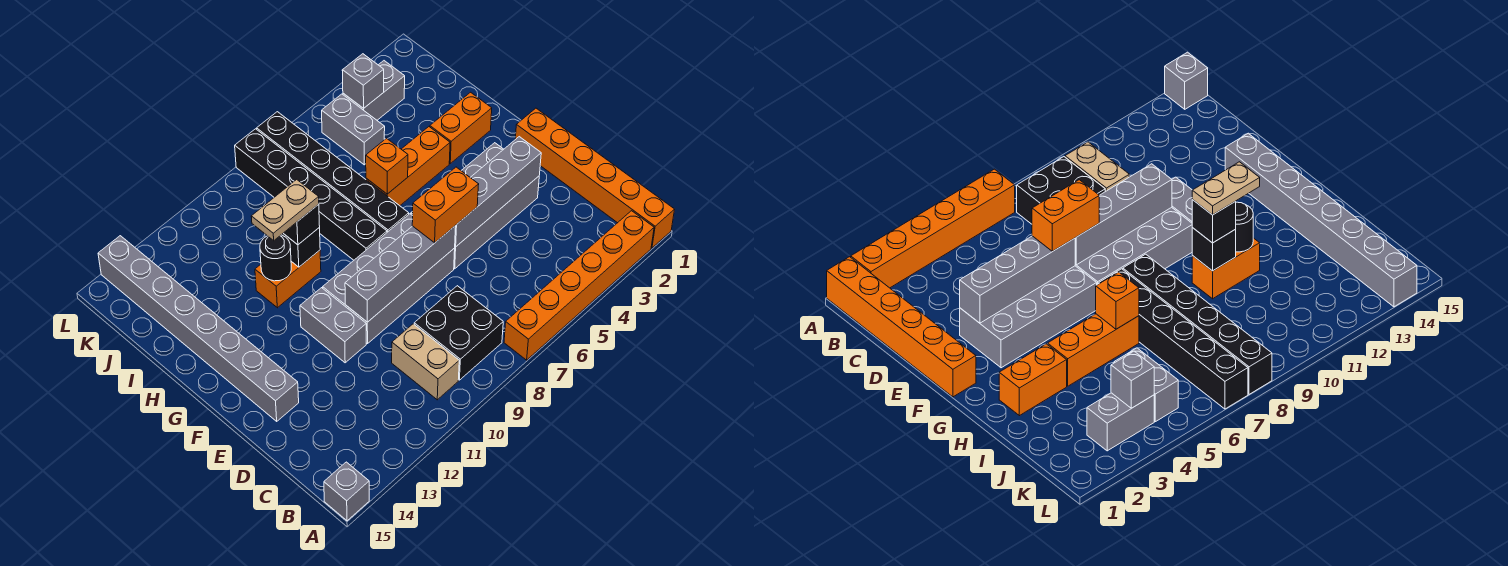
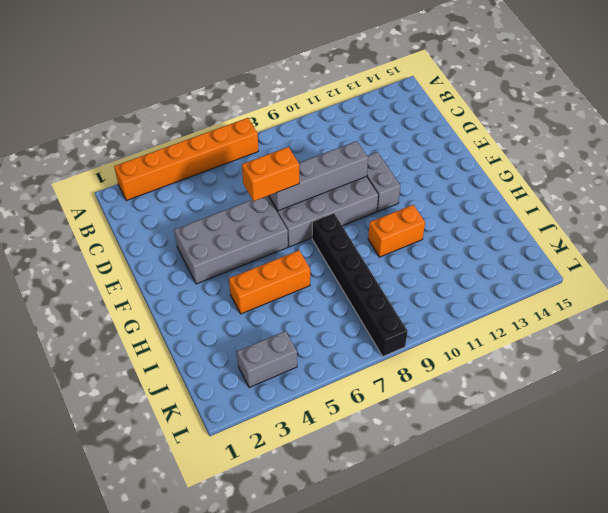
none -> orange brick A1:F1 level 1
none -> grey brick A15 level 1
none -> black brick B8:C9 level 1

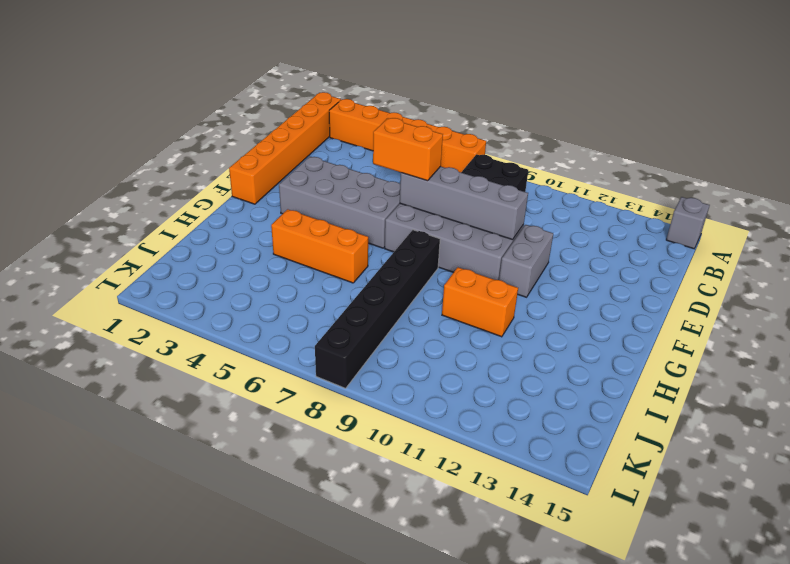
none -> tan brick B10:C10 level 1
none -> grey brick E14:L14 level 1
none -> black brick G7:L7 level 1

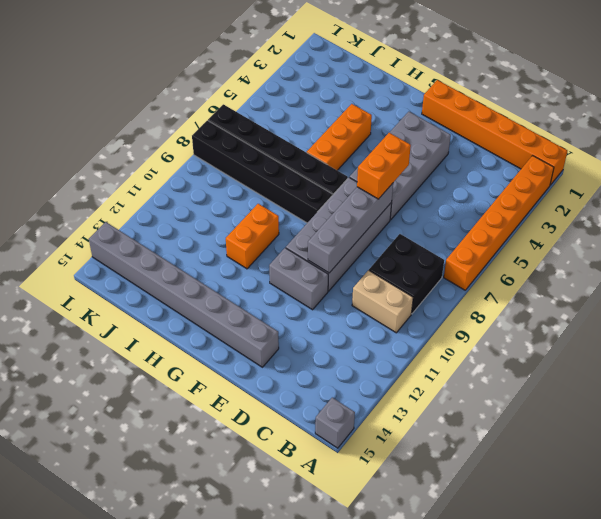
none -> orange brick H2:H3 level 1
none -> grey brick J5:K5 level 1
none -> grey brick K3:K4 level 1

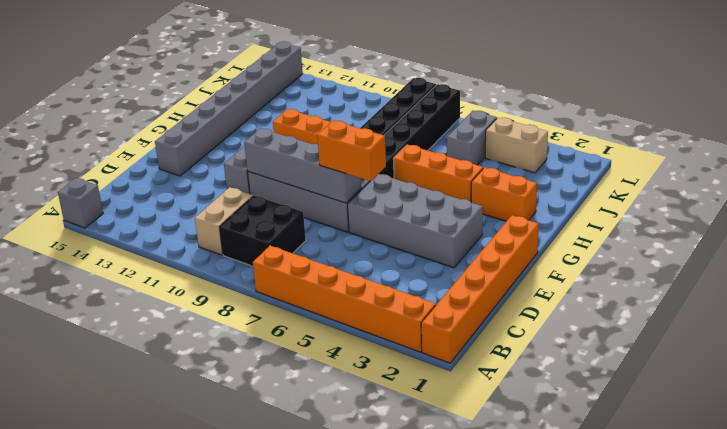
tan brick K3:K4 level 1 -> grey brick K3:K4 level 1
none -> grey brick E3:E6 level 2
none -> orange brick H6 level 2
none -> black brick H10 level 2

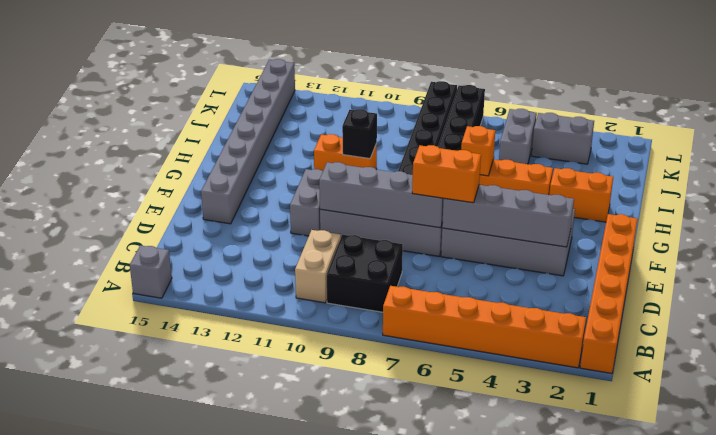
none -> black round brick H11 level 2
none -> grey brick K4 level 2
none -> black brick H10 level 3

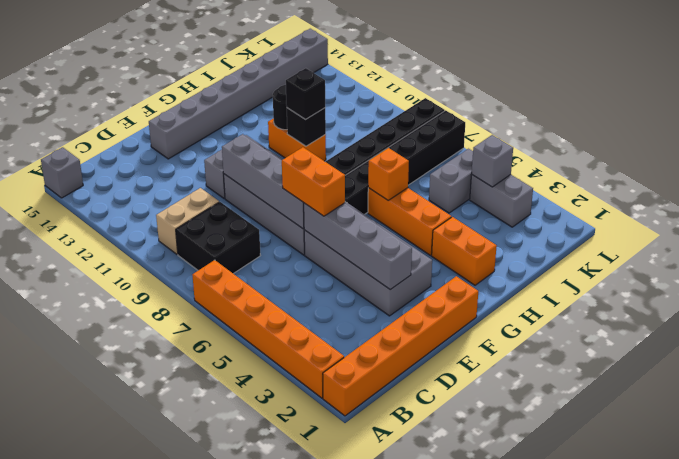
none -> tan plate H10:H11 level 4

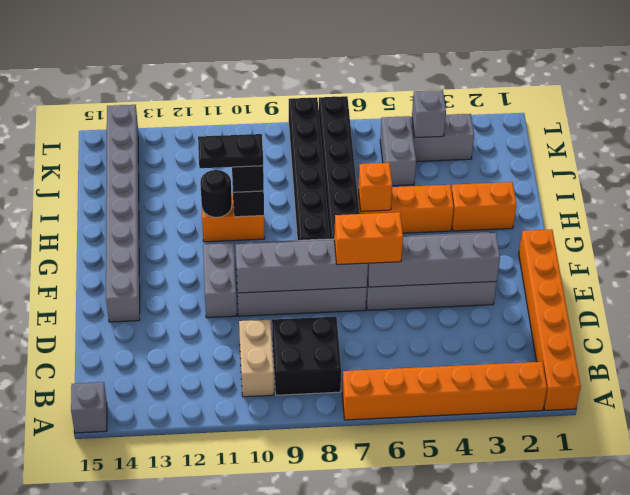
black plate H10:H11 level 4 -> tan plate H10:H11 level 4

